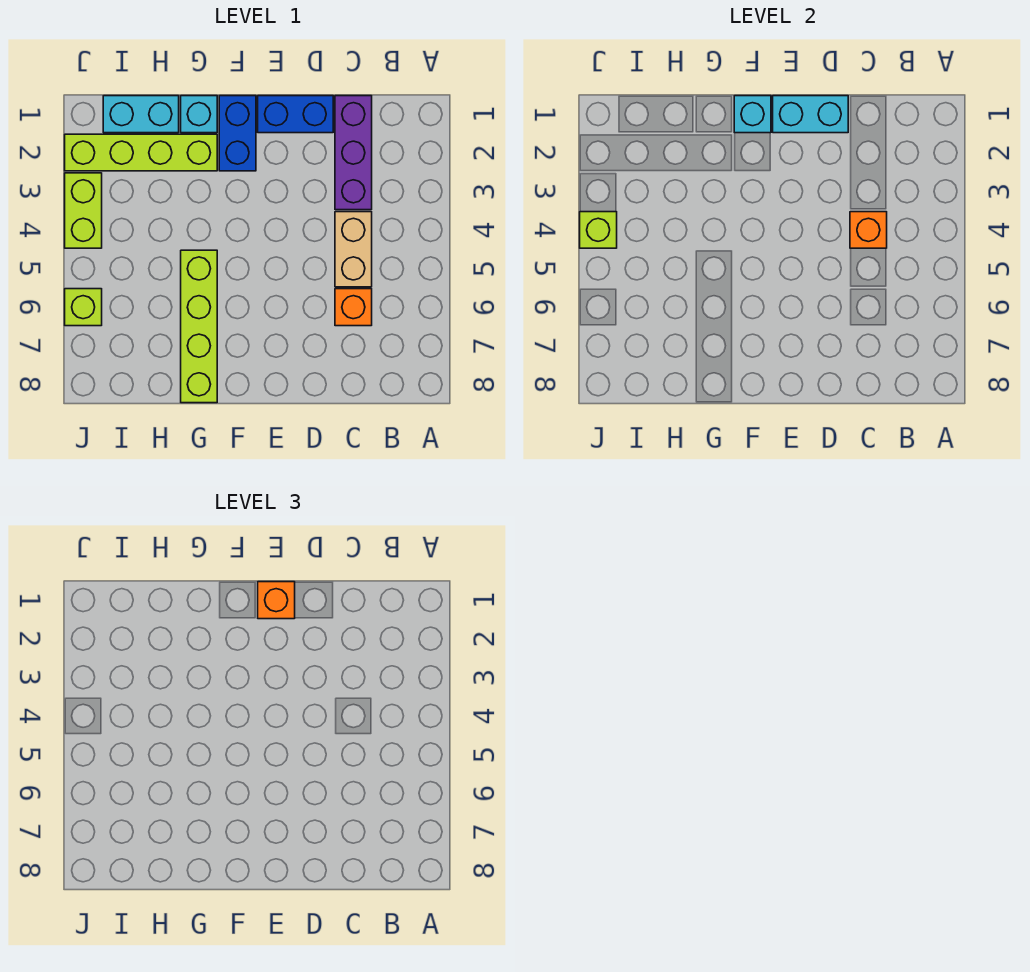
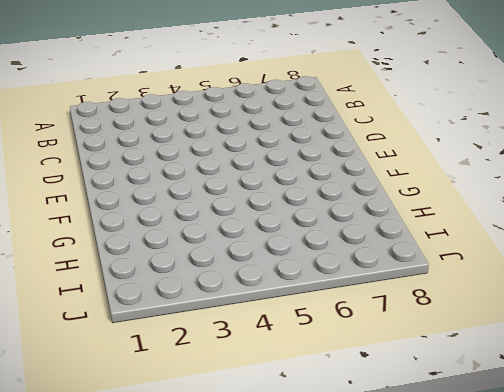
none -> purple brick C1:C3 level 1
none -> tan brick C4:C5 level 1
none -> orange brick C6 level 1

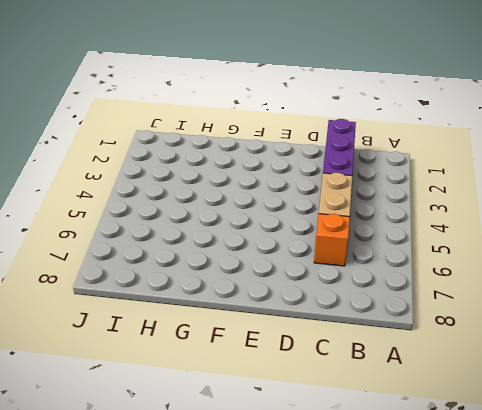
none -> blue brick D1:E1 level 1
none -> blue brick F1:F2 level 1
none -> cyan brick G1 level 1

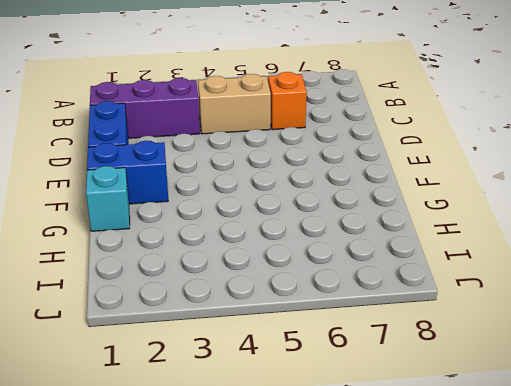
none -> lime brick G2:J2 level 1
none -> lime brick G5:G8 level 1
none -> cyan brick H1:I1 level 1

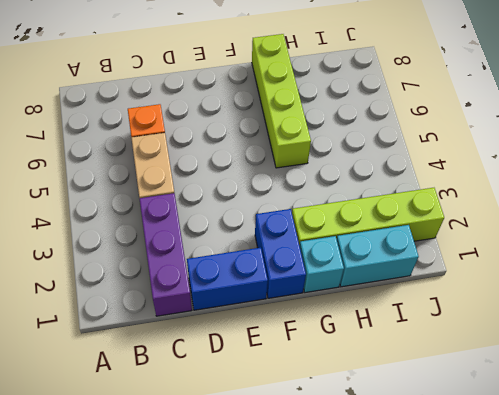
none -> lime brick J3:J4 level 1
none -> lime brick J6 level 1
none -> orange brick C4 level 2

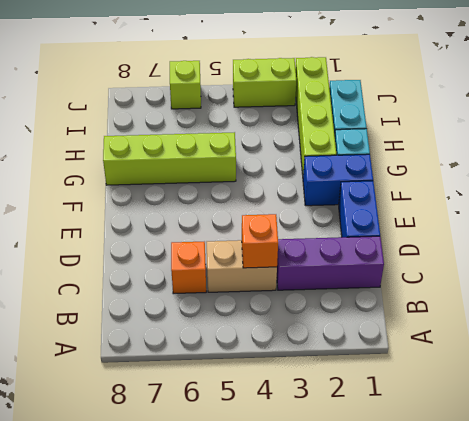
none -> cyan brick D1:E1 level 2
none -> cyan brick F1 level 2
none -> lime brick J4 level 2

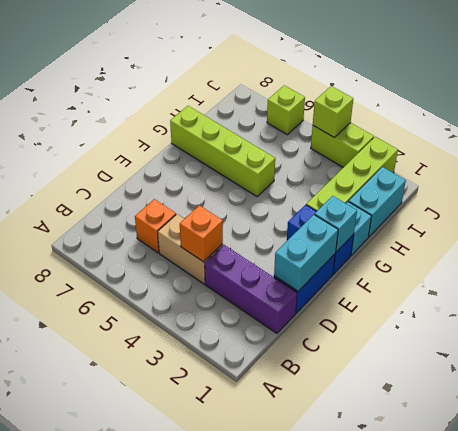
none -> orange brick E1 level 3

